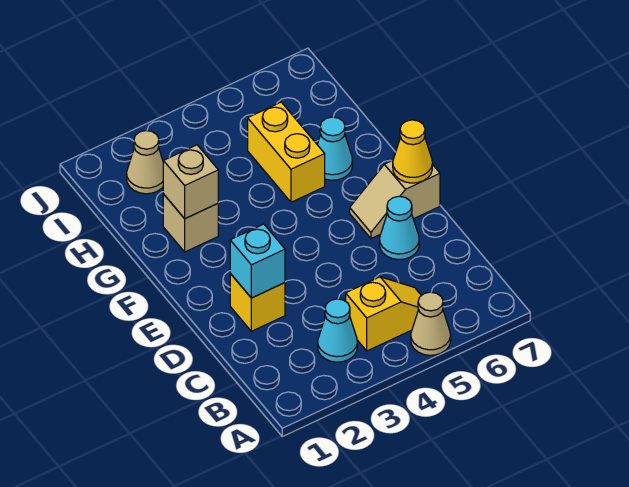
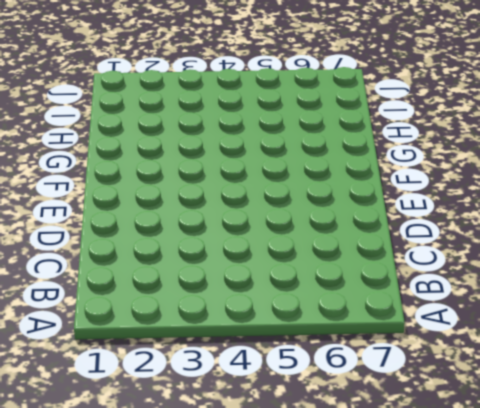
none -> tan cone A5 level 1
none -> cyan cone B3 level 1
none -> yellow slope B4:B5 level 1 top 4

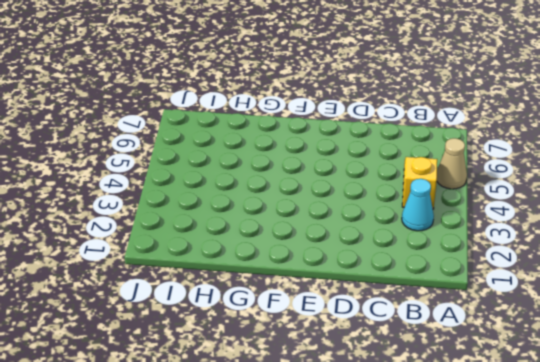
none -> yellow brick D2 level 1
none -> cyan cone D6 level 1
none -> tan slope E6:E7 level 1 top 7

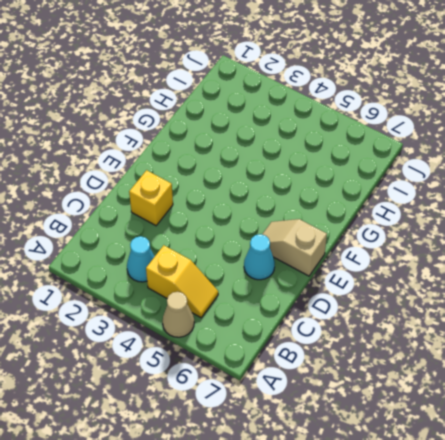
none -> tan brick G2 level 1
none -> yellow brick G5:H5 level 1
none -> cyan cone G6 level 1

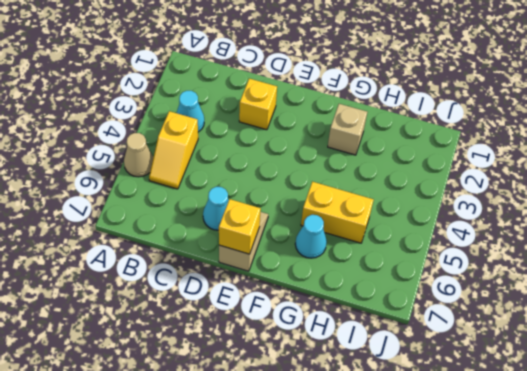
yellow brick E7 level 2 -> yellow cone E7 level 2
none -> tan cone I2 level 1
none -> cyan brick D2 level 2
none -> tan brick G2 level 2

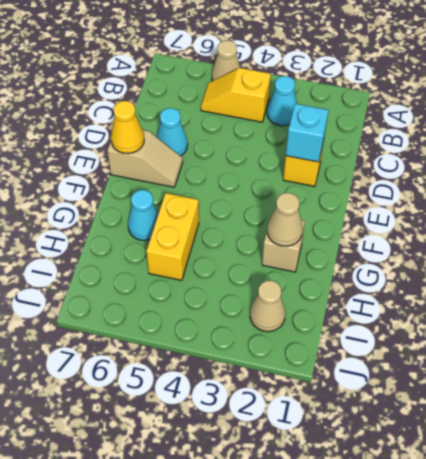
tan cone G2 level 2 -> tan brick G2 level 2

